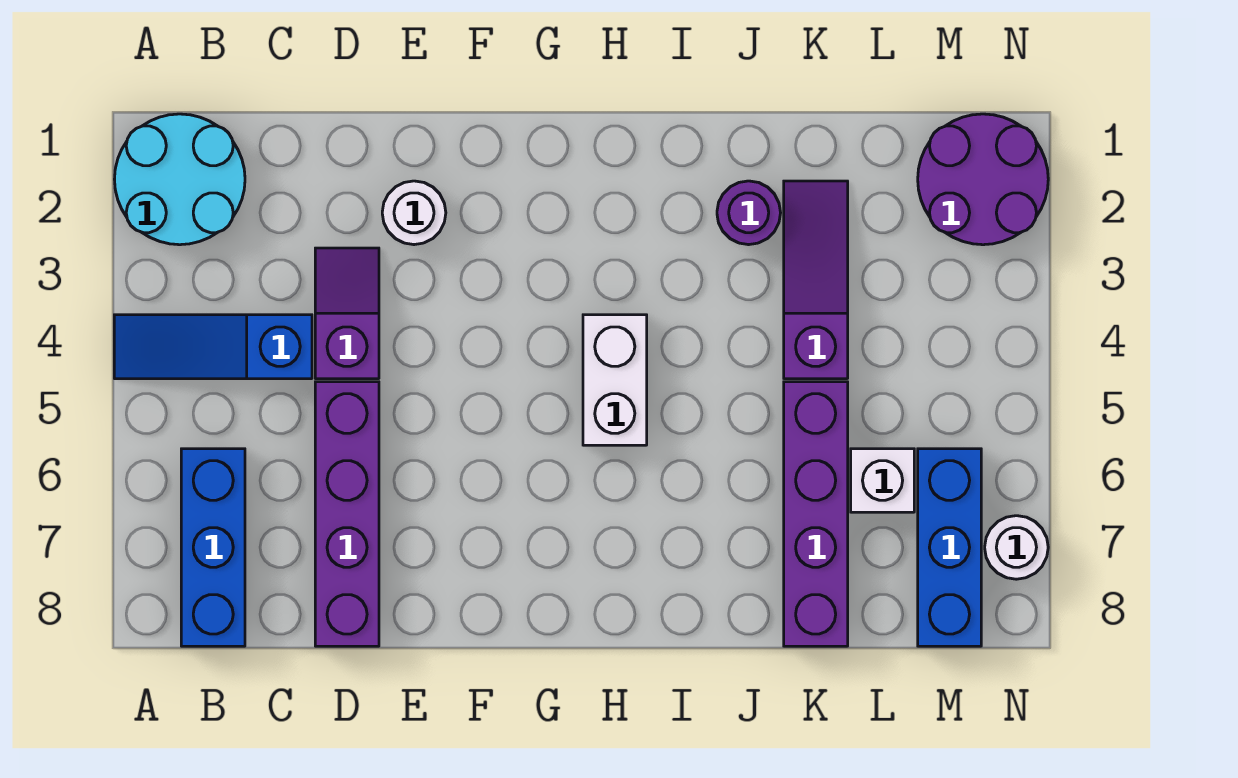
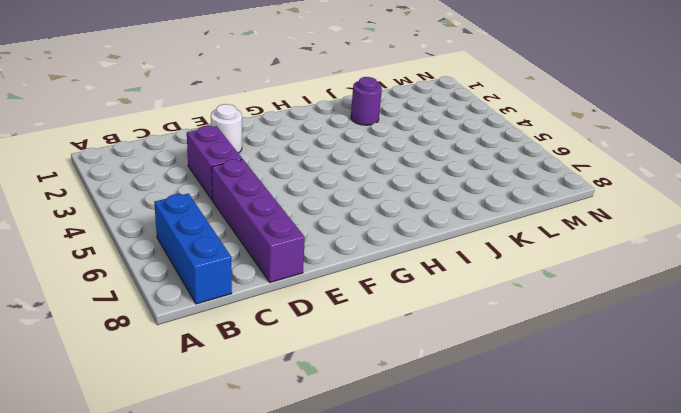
purple brick D3:D4 level 1 -> purple slope D3:D4 level 1 top 4
none -> cyan round brick A1:B2 level 1
none -> blue slope A4:C4 level 1 top C
none -> white brick H4:H5 level 1

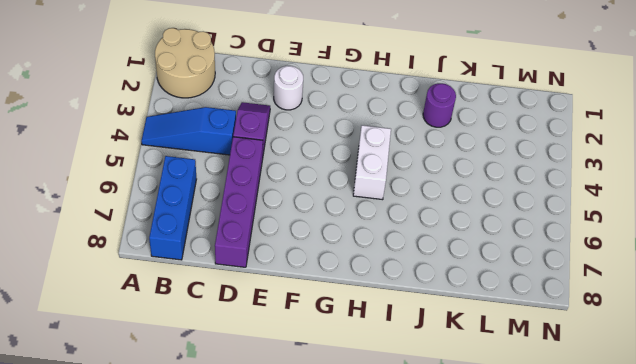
tan round brick A1:B2 level 1 -> cyan round brick A1:B2 level 1
none -> purple slope K2:K4 level 1 top 4
none -> purple brick K5:K8 level 1
none -> white brick L6 level 1

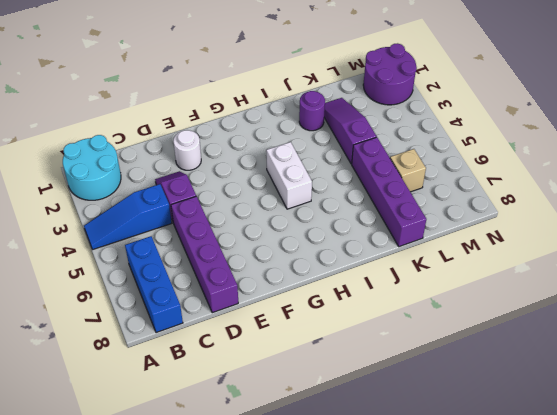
tan brick L6 level 1 -> white brick L6 level 1
none -> blue brick M6:M8 level 1
none -> white round brick N7 level 1

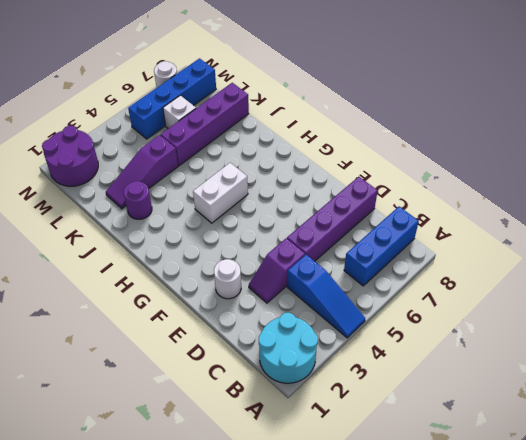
blue brick M5:M8 level 1 -> blue brick M6:M8 level 1

